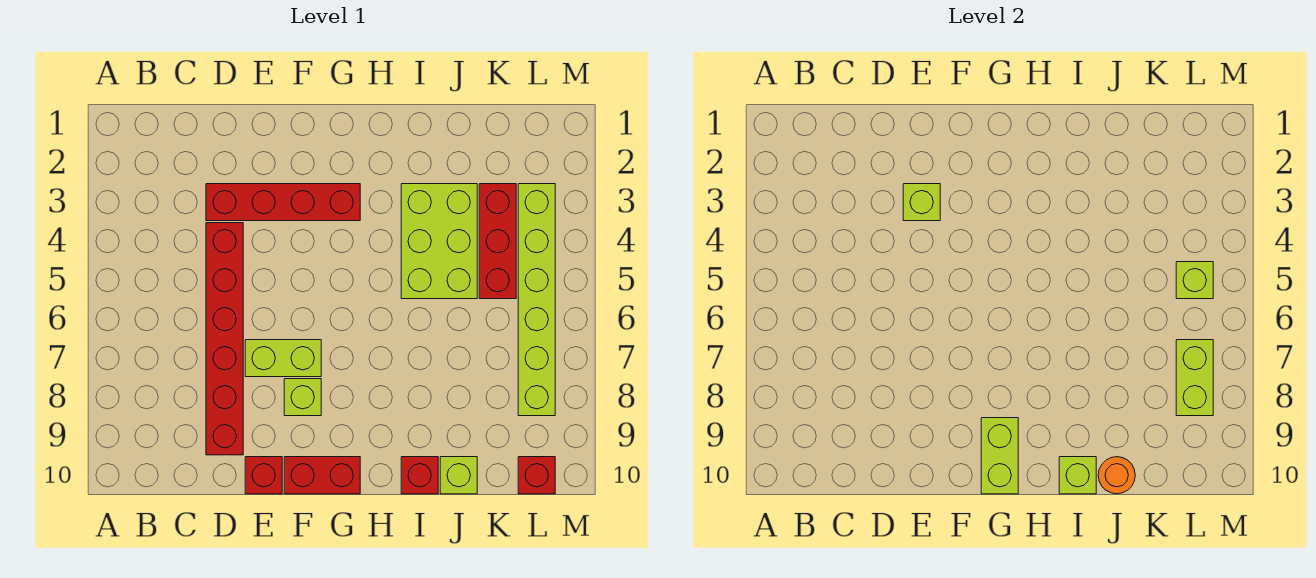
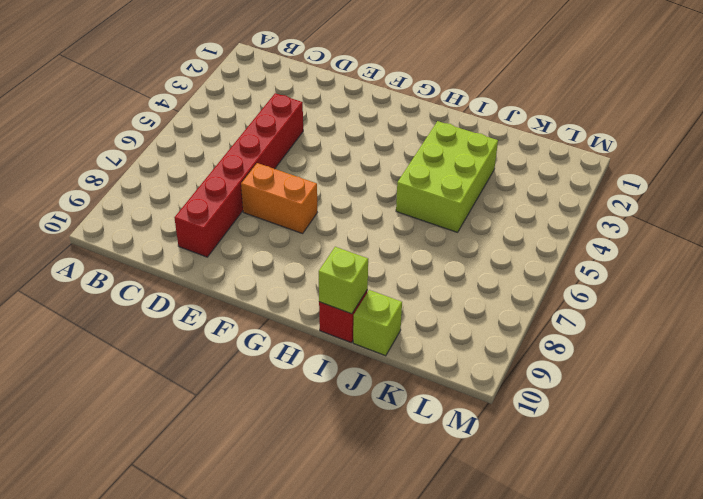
orange brick E7:F7 level 1 -> lime brick E7:F7 level 1
none -> red brick D3:G3 level 1
none -> red brick E10 level 1
none -> lime brick F8 level 1

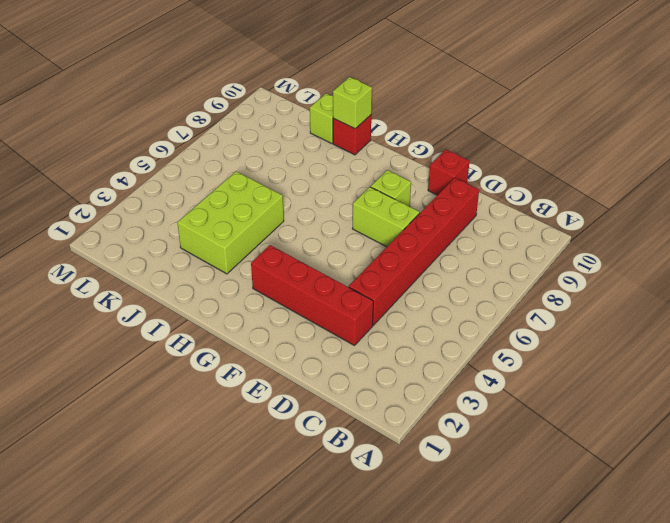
none -> red brick F10:G10 level 1
none -> red brick K3:K5 level 1
none -> lime brick L3:L8 level 1

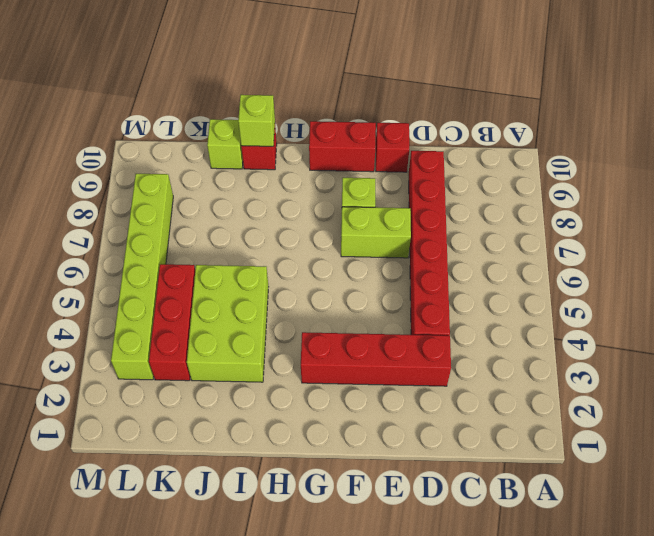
none -> red brick L10 level 1
none -> lime brick E3 level 2
none -> lime brick G9:G10 level 2

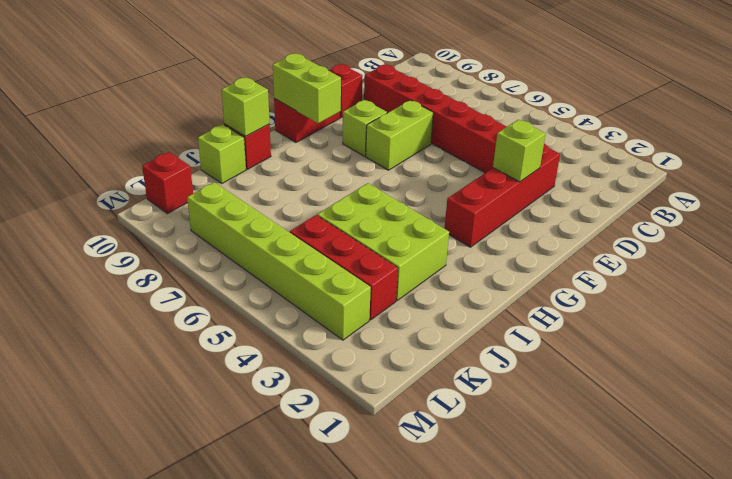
none -> orange round brick J10 level 2
none -> lime brick L5 level 2
none -> lime brick L7:L8 level 2

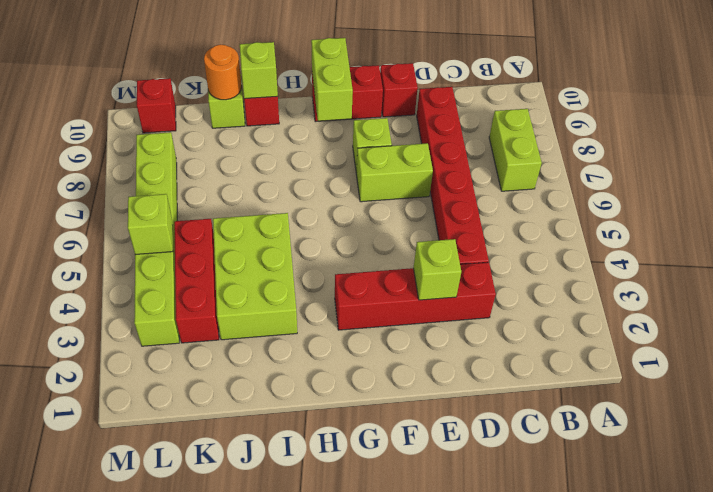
lime brick B7:B8 level 1 -> lime brick L7:L8 level 2

